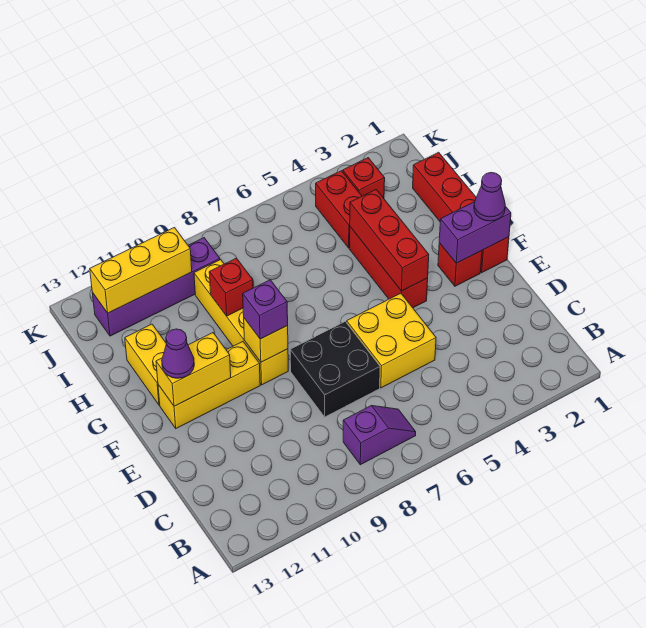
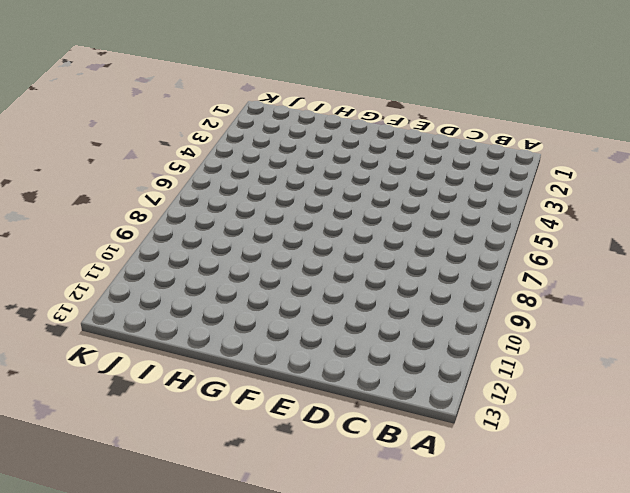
none -> purple slope B7:B8 level 1 top 8
none -> yellow brick D5:E6 level 1
none -> black brick D7:E8 level 1

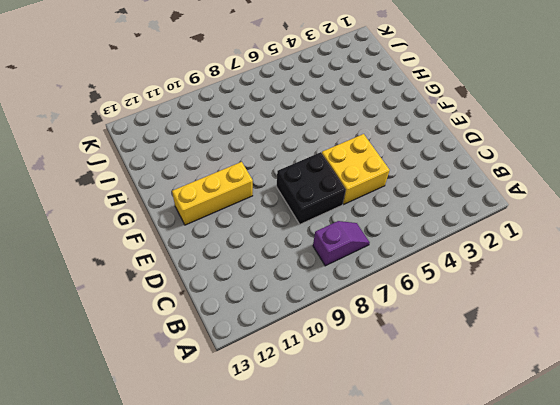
none -> red brick F1:I1 level 1
none -> red brick F2 level 1
none -> red brick F4:H4 level 1

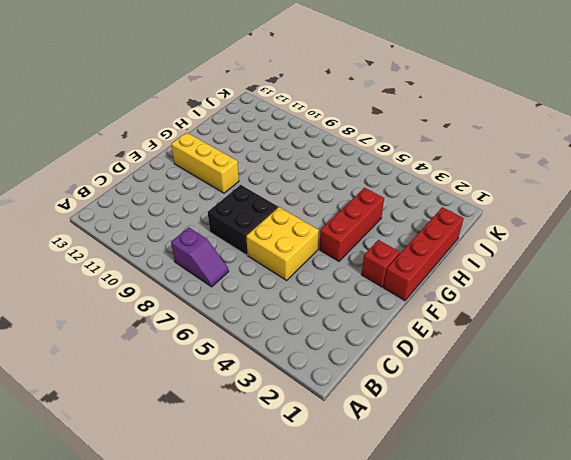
none -> yellow brick F9:I9 level 1
none -> yellow brick G12:H12 level 1
none -> red brick I4:J4 level 1

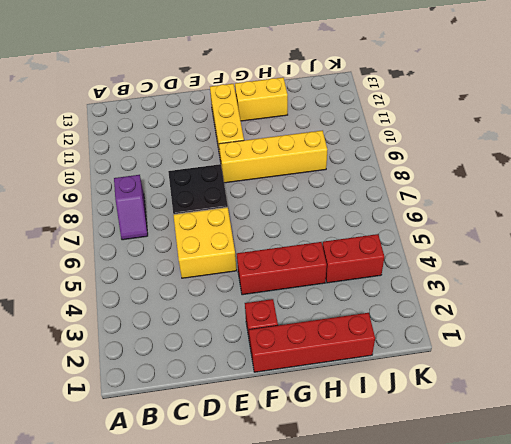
none -> red brick J3 level 1
none -> purple brick J9:J12 level 1
none -> purple brick F1:F2 level 2

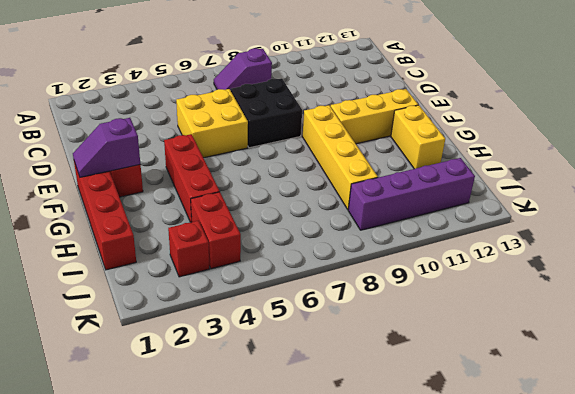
purple slope F1:F2 level 2 top 2 -> purple brick F1:F2 level 2
none -> red brick F4:H4 level 2
none -> yellow brick F9 level 2
none -> yellow brick F11:F12 level 2

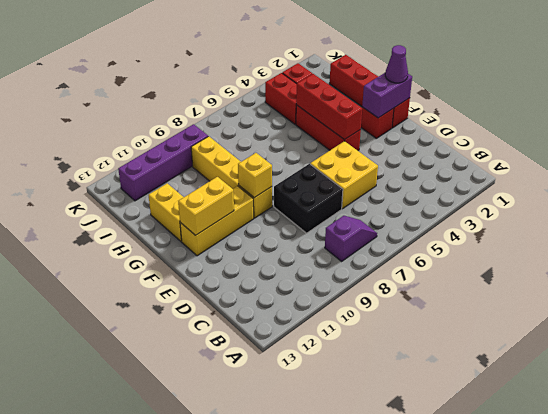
none -> red brick H9 level 2
none -> yellow brick J10:J12 level 2
none -> purple brick F9 level 3

